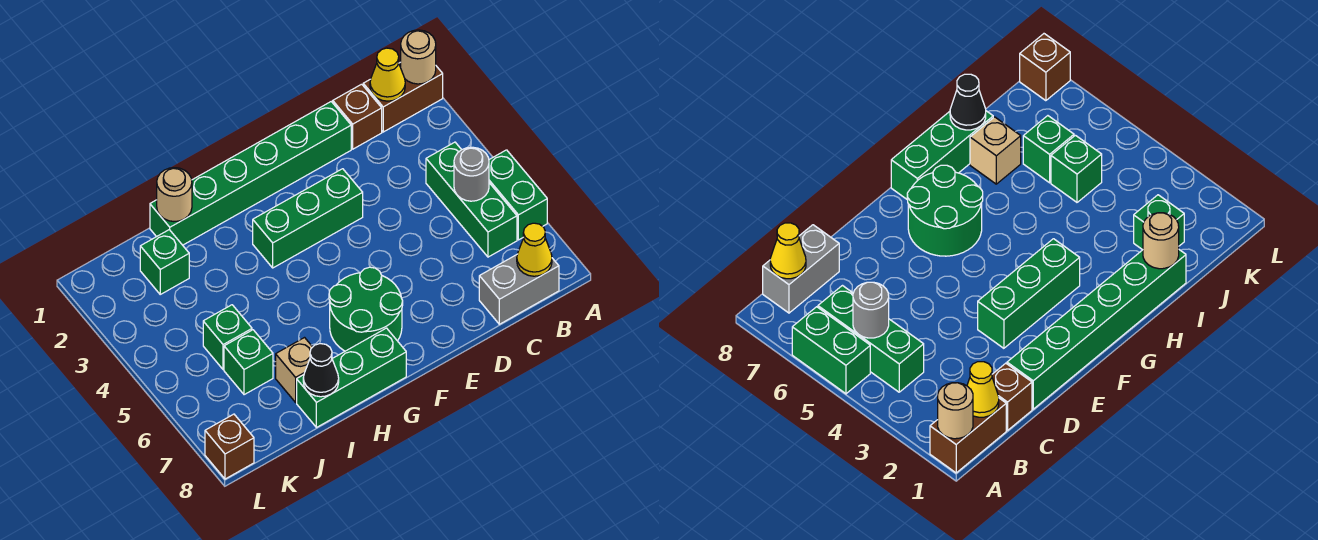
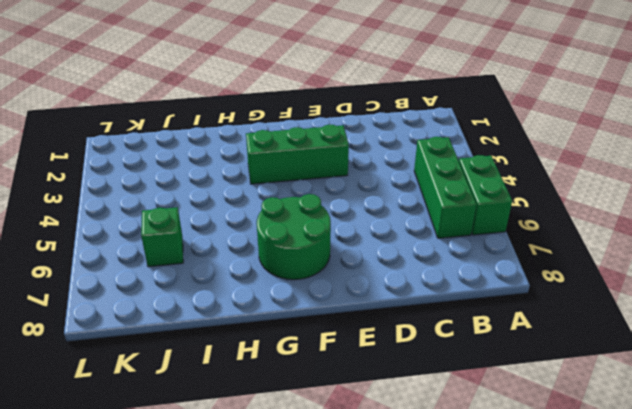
none -> brown brick A1:B1 level 1
none -> grey brick B8:C8 level 1
none -> brown brick C1 level 1

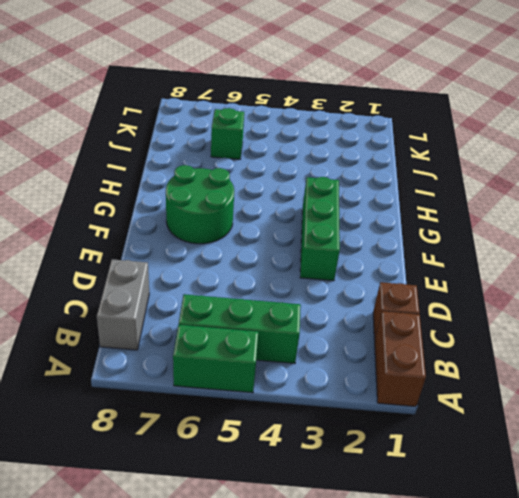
none -> green brick D1:I1 level 1
none -> green brick G8:I8 level 1
none -> tan brick I7 level 1

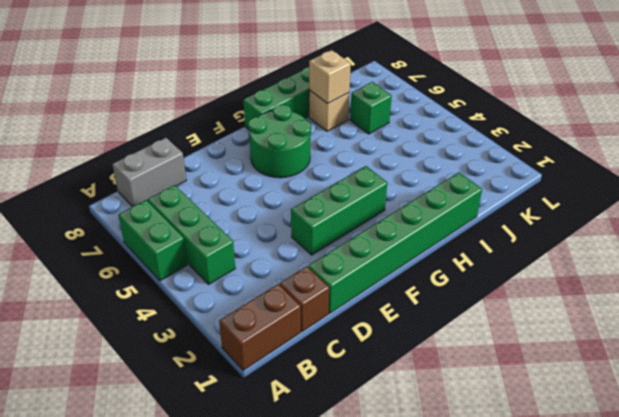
tan brick I7 level 2 -> none
none -> green brick J2 level 1
none -> green brick J5 level 1
none -> brown brick L8 level 1

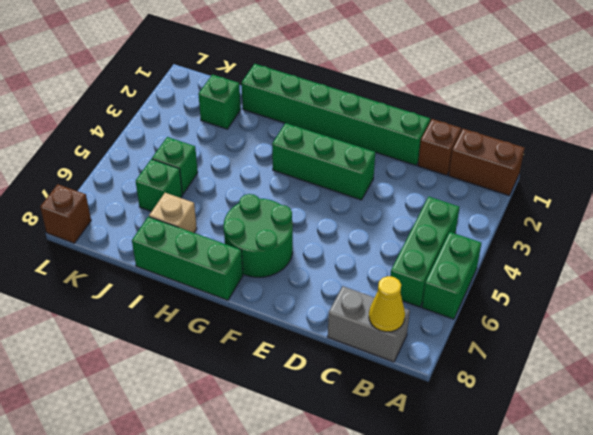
none -> tan round brick A1 level 2
none -> yellow cone B1 level 2
none -> grey round brick B5 level 2

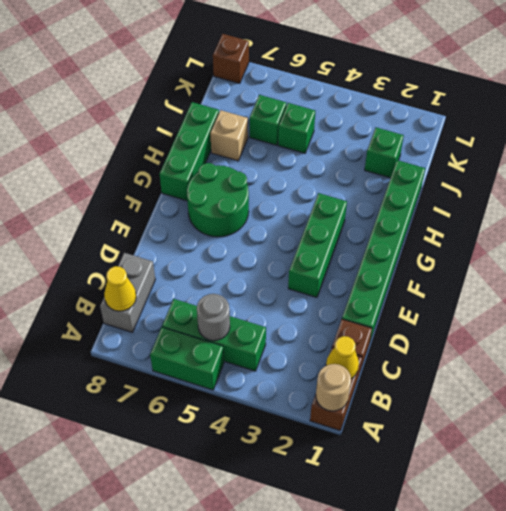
none -> tan round brick I1 level 2
none -> black cone I8 level 2

